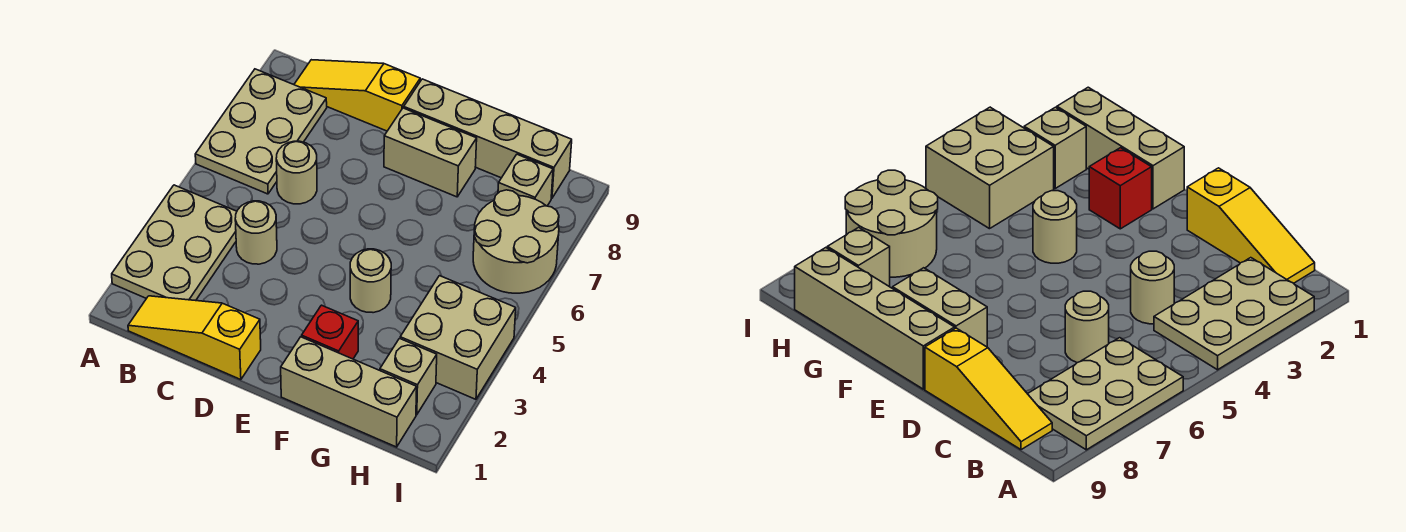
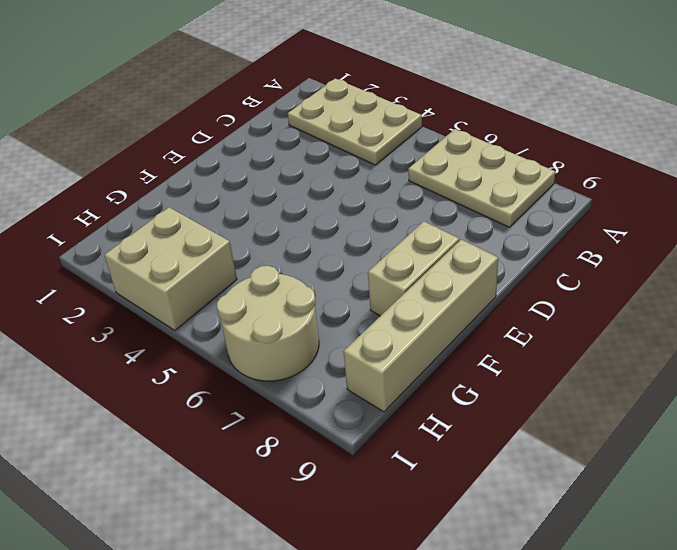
none -> yellow slope B1:D1 level 1 top D
none -> yellow slope B9:D9 level 1 top D
none -> tan round brick C4 level 1

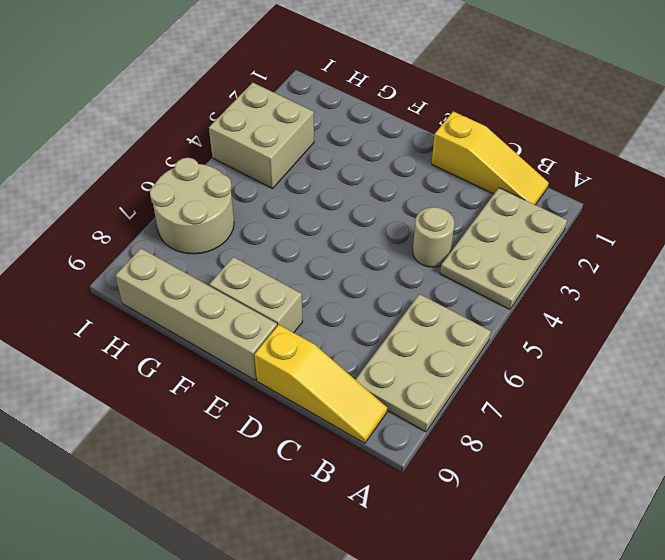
none -> tan round brick C6 level 1
none -> tan brick F1:H1 level 1
none -> red brick F2 level 1

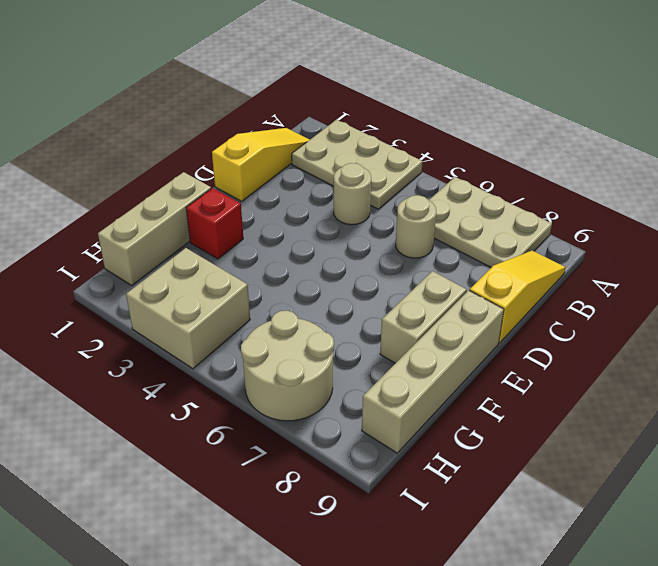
none -> tan round brick F4 level 1
none -> tan brick H2 level 1
none -> tan brick H8 level 1

